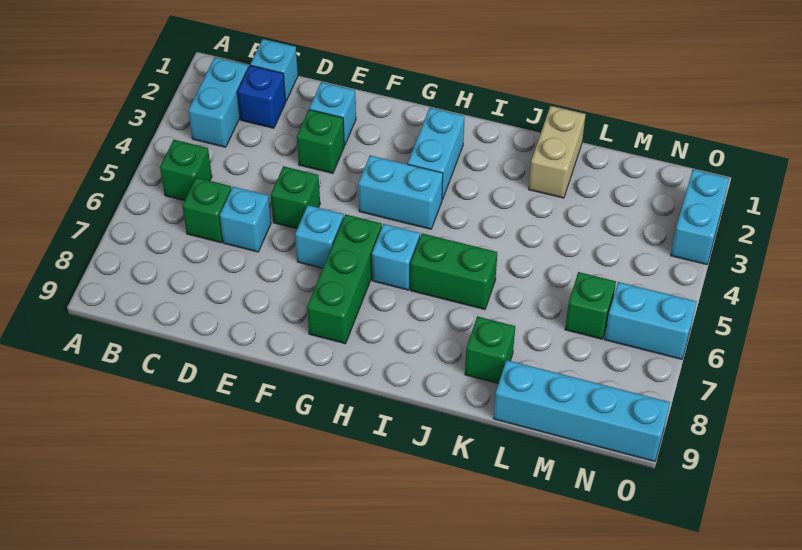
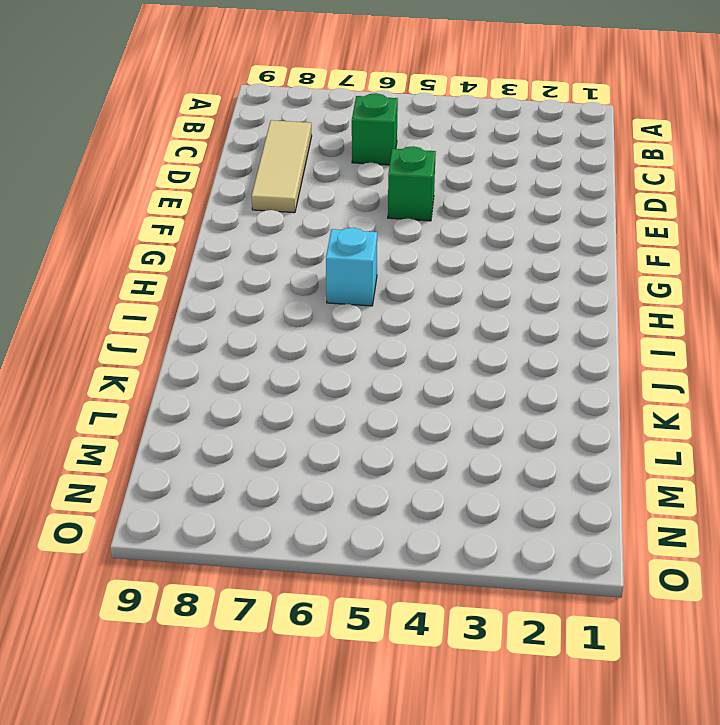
tan tile C8:E8 level 1 -> none
none -> cyan brick B2:B3 level 1
none -> green brick B5 level 1
none -> cyan brick C1 level 1

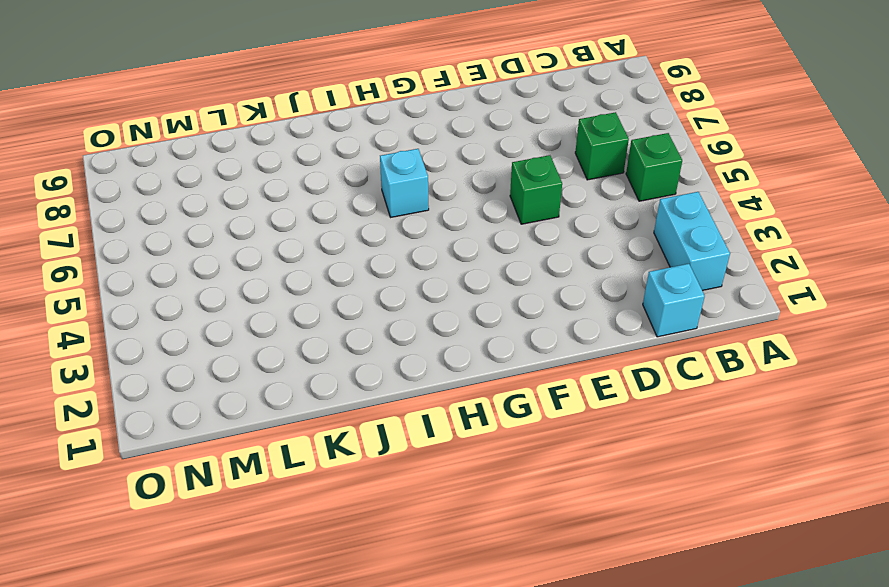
none -> blue brick C2 level 1
none -> cyan brick D6 level 1
none -> cyan brick E2 level 1

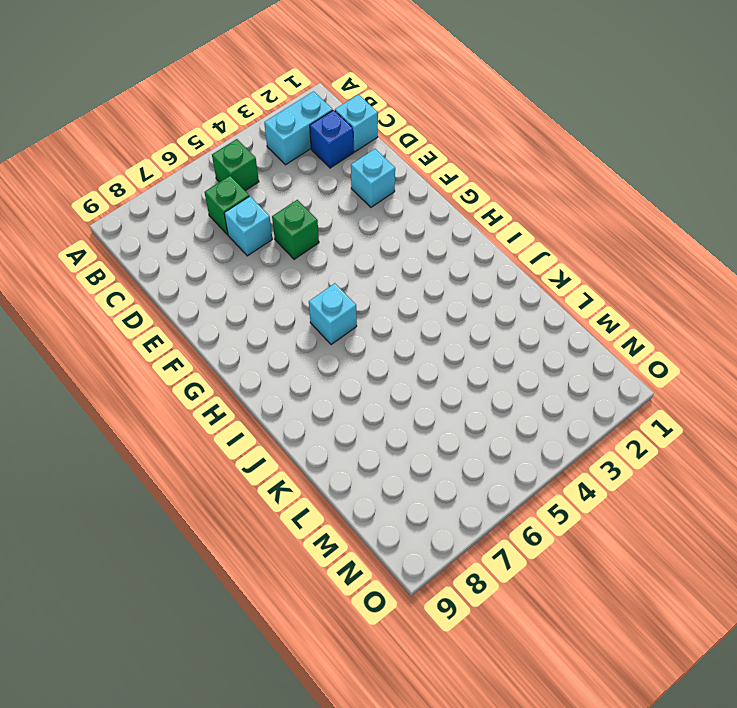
none -> green brick E3 level 1
none -> cyan brick F6 level 1
none -> cyan brick G4:H4 level 1

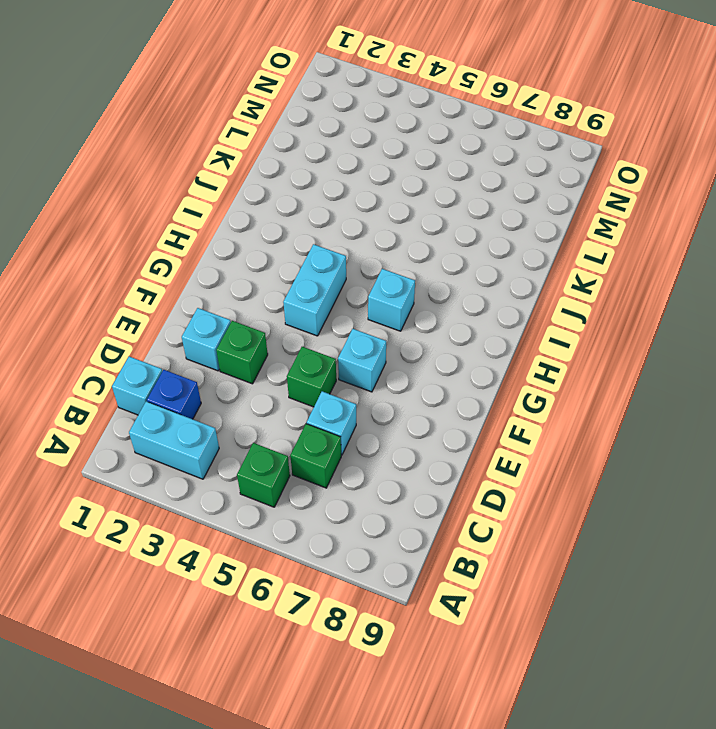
none -> green brick G6:G8 level 1
none -> cyan brick H2:H3 level 1
none -> green brick I6:J6 level 1

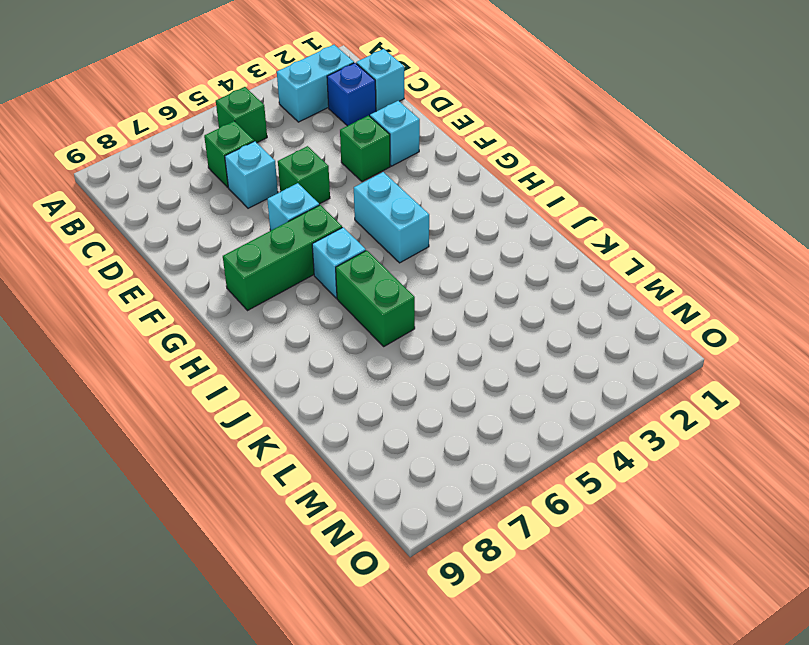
none -> cyan brick H2:H3 level 1
none -> tan brick K1:K2 level 1
none -> green brick K8 level 1

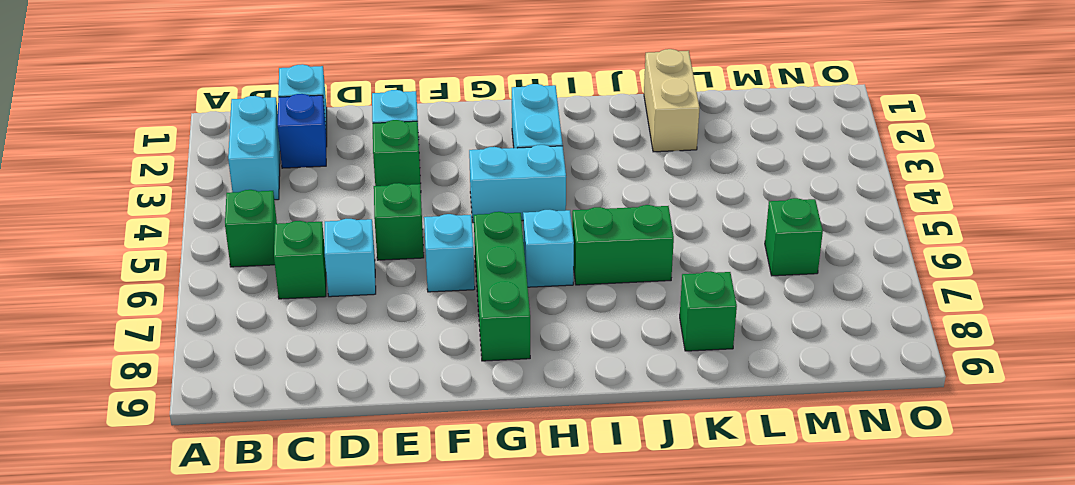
none -> cyan brick L9:O9 level 1
none -> cyan brick N6:O6 level 1
none -> cyan brick O2:O3 level 1

